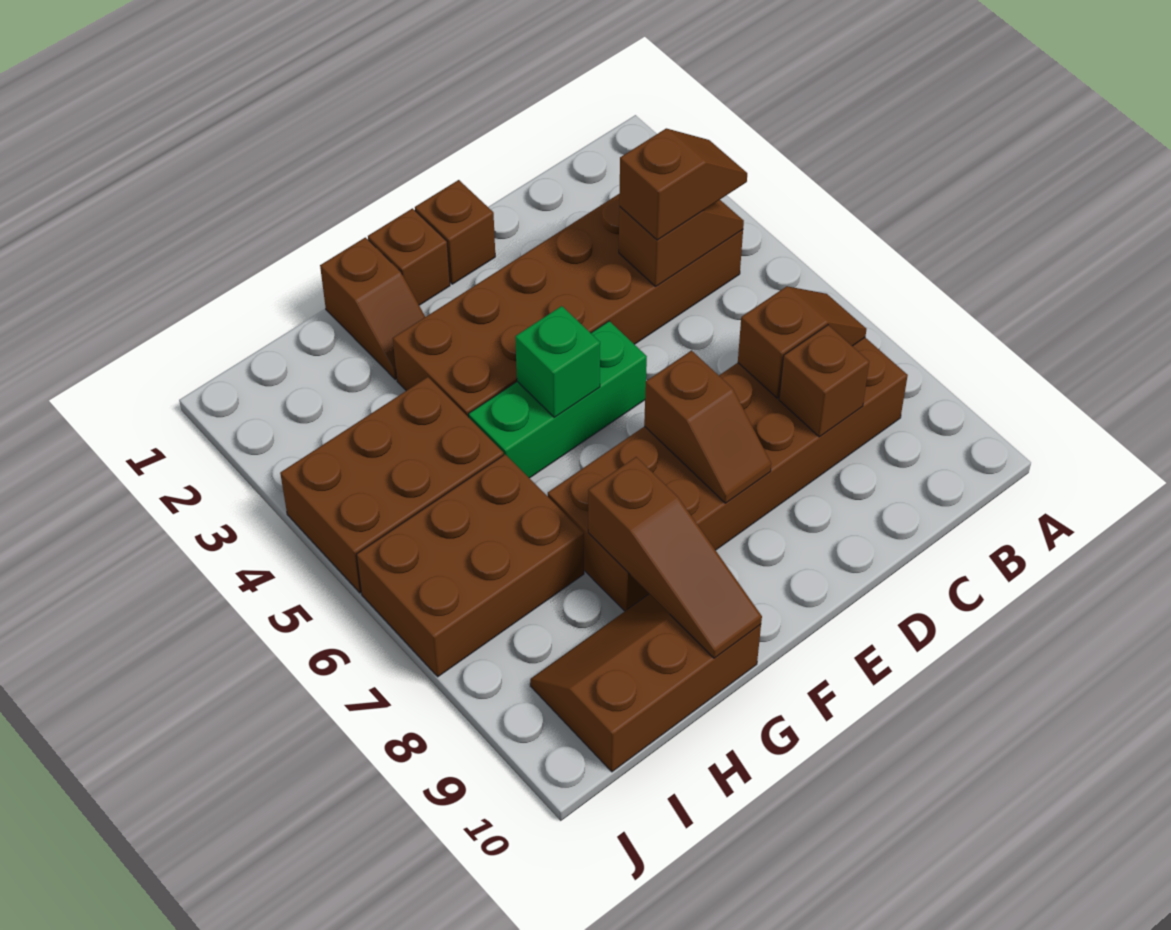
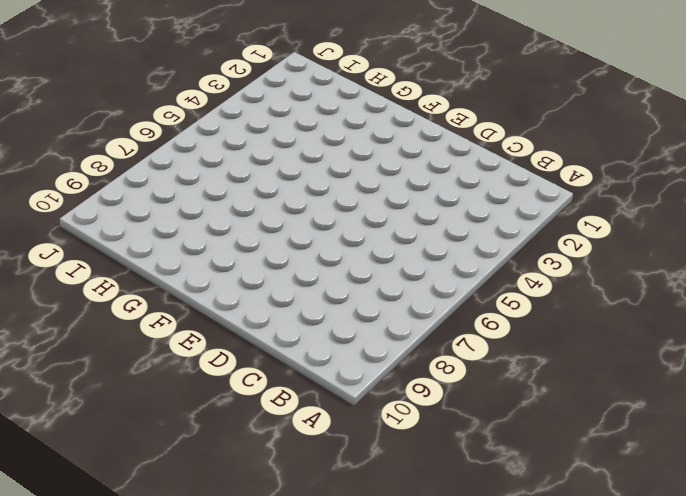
none -> brown brick B3:G4 level 1
none -> brown brick B7:G8 level 1
none -> brown brick E1 level 1

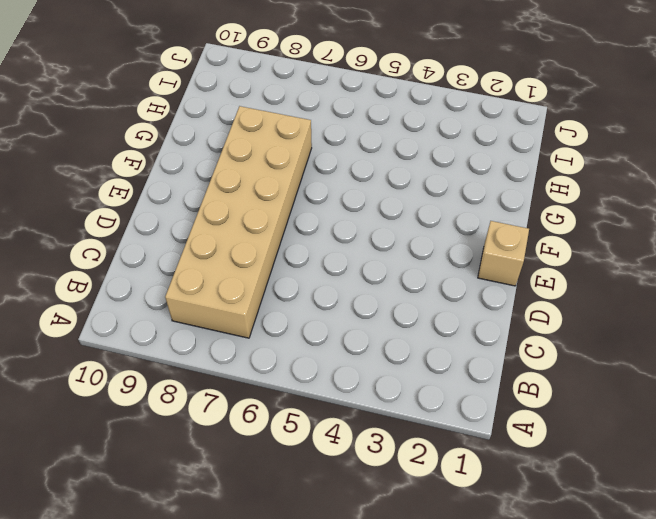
tan brick B7:G8 level 1 -> brown brick B7:G8 level 1
tan brick E1 level 1 -> brown brick E1 level 1
none -> brown brick B3:G4 level 1
none -> green brick E5:G5 level 1
none -> brown brick F1 level 1

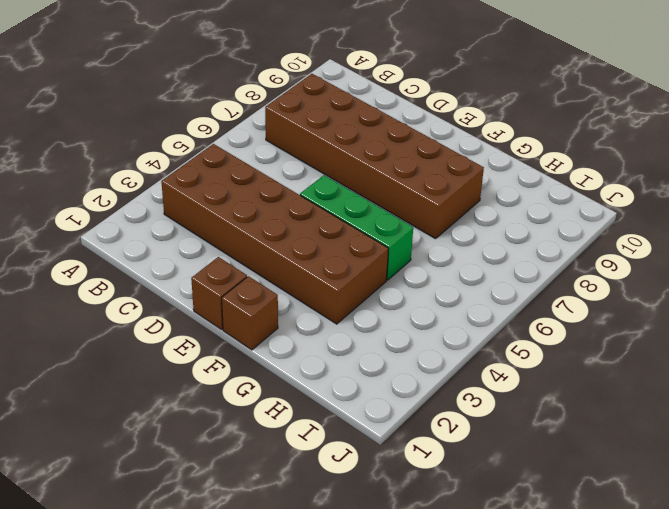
none -> brown slope G1:G2 level 1 top 1
none -> brown slope G9:I10 level 1 top 10
none -> brown brick H4:J5 level 1

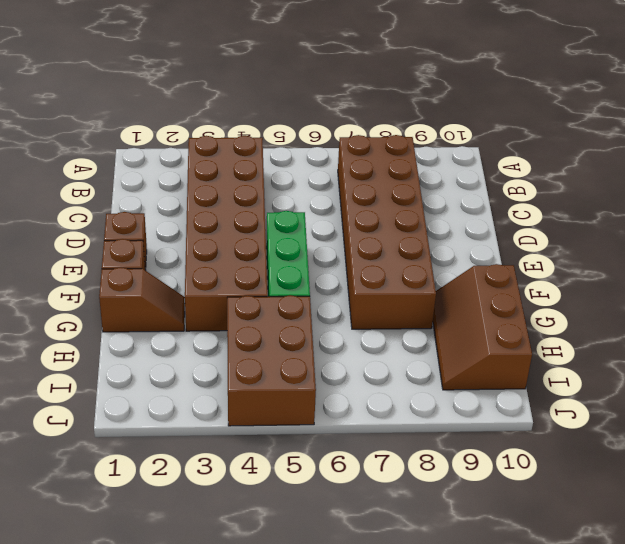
none -> brown brick H6:J7 level 1
none -> brown slope B4:C4 level 2 top C
none -> brown slope B7:C7 level 2 top C

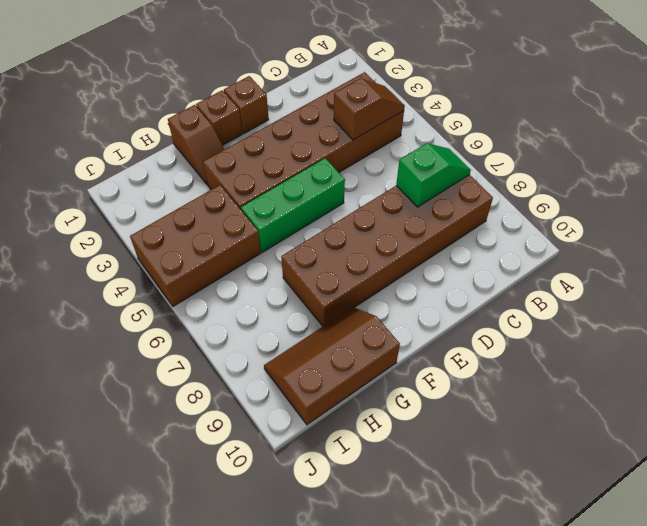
green slope B7:C7 level 2 top C -> brown slope B7:C7 level 2 top C
none -> brown brick H6:J7 level 1
none -> brown brick C8 level 2
none -> brown slope E7:E8 level 2 top 7

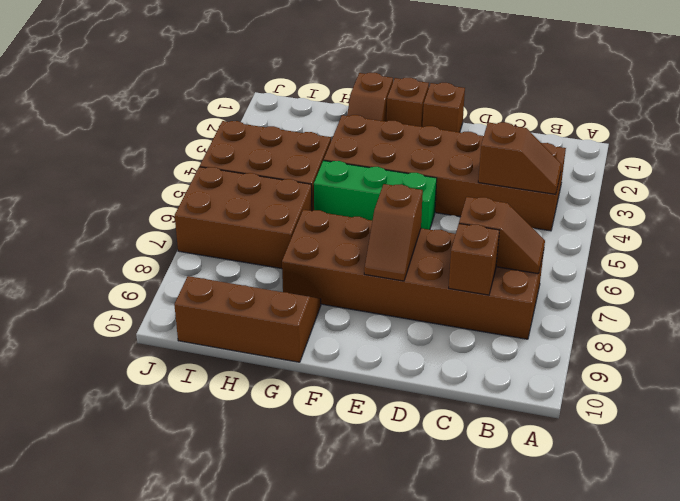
none -> green brick F5 level 2
none -> brown slope G8:G10 level 2 top 8
none -> brown slope B4:C4 level 3 top C

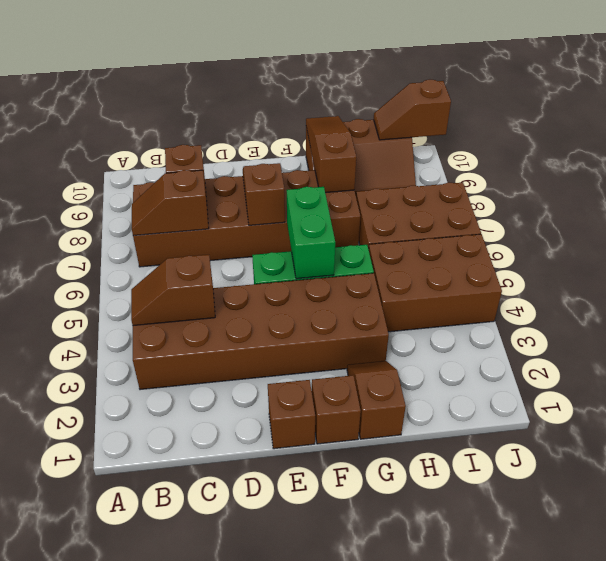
green brick F5:F6 level 2 -> green brick F5 level 2
brown slope I10:J10 level 2 top J -> brown slope B4:C4 level 3 top C

